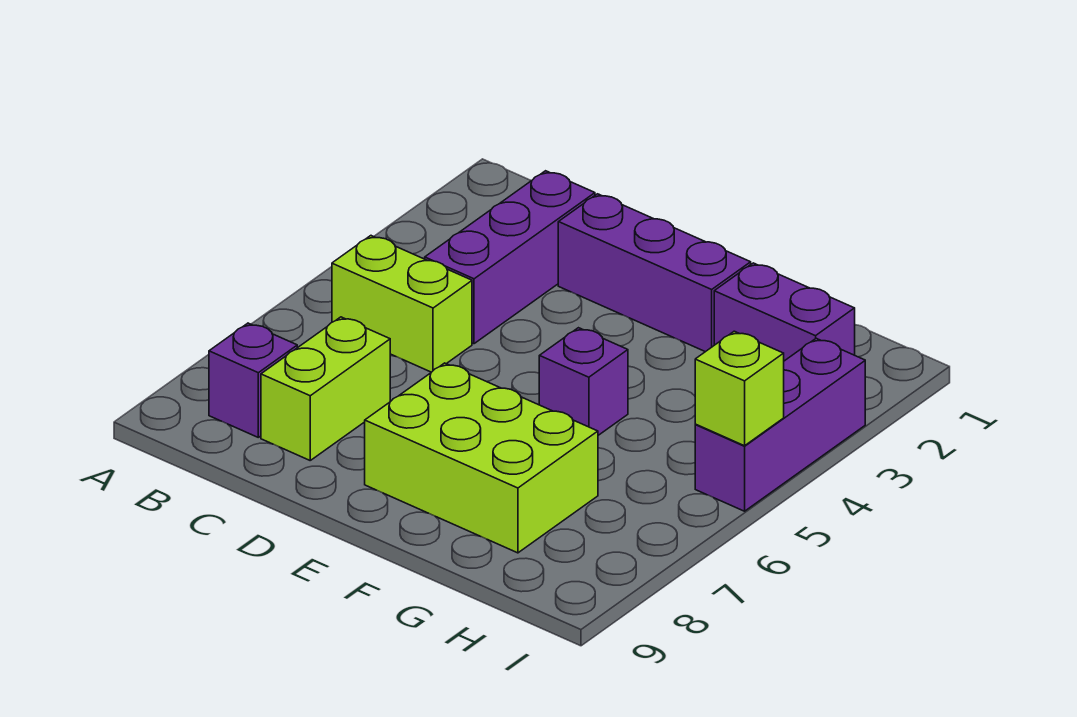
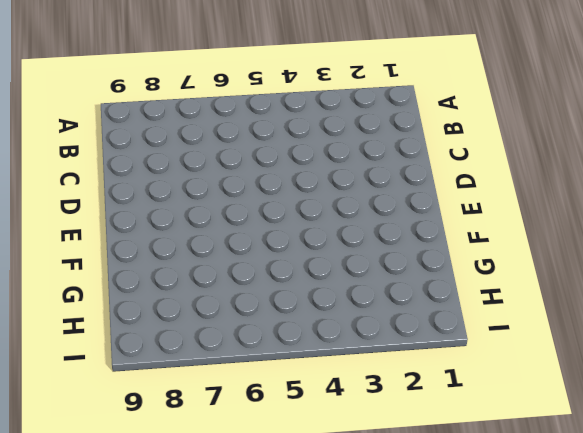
none -> lime brick B5:C5 level 1
none -> purple brick B8 level 1

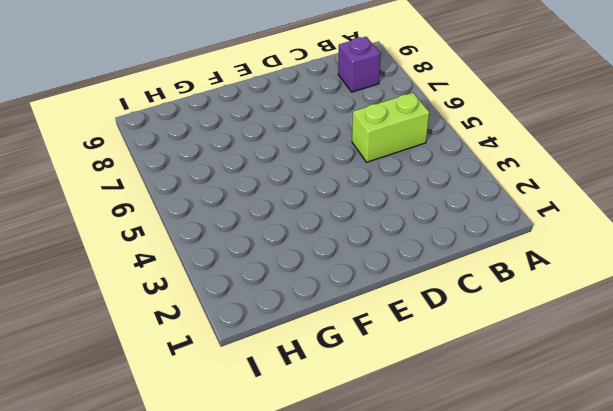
none -> purple brick C2:C4 level 1
none -> lime brick C7:C8 level 1

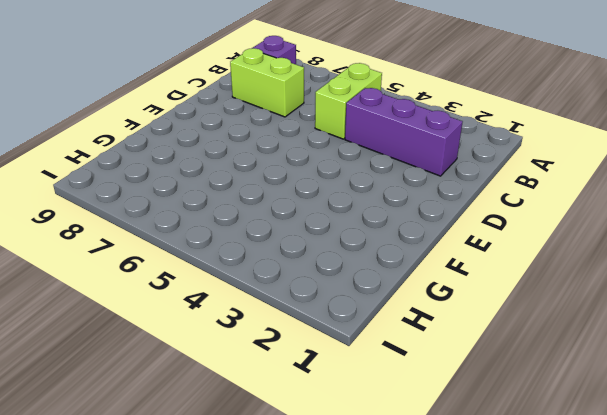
none -> purple brick D2:F2 level 1
none -> lime brick E7:G8 level 1

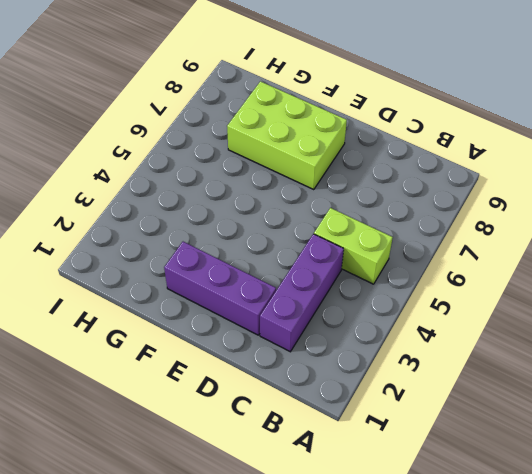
none -> purple brick B8 level 1
none -> lime brick C7:C8 level 1

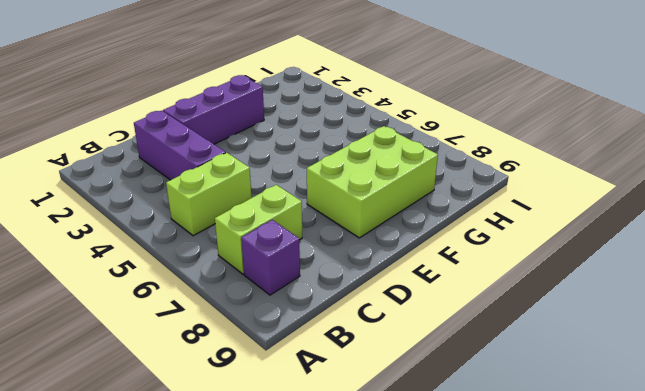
lime brick B7:C7 level 1 -> lime brick C7:C8 level 1
none -> purple brick F5 level 1
none -> purple brick G2:H2 level 1

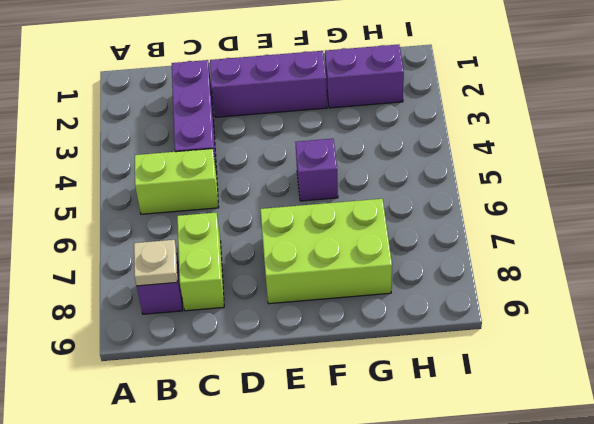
tan plate B8 level 2 -> none
none -> purple brick I3:I5 level 1
none -> lime brick I5 level 2

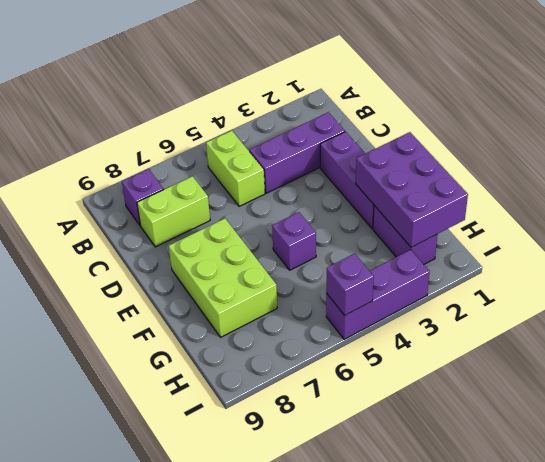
purple brick F1:H2 level 2 -> none
purple brick I5 level 2 -> lime brick I5 level 2

